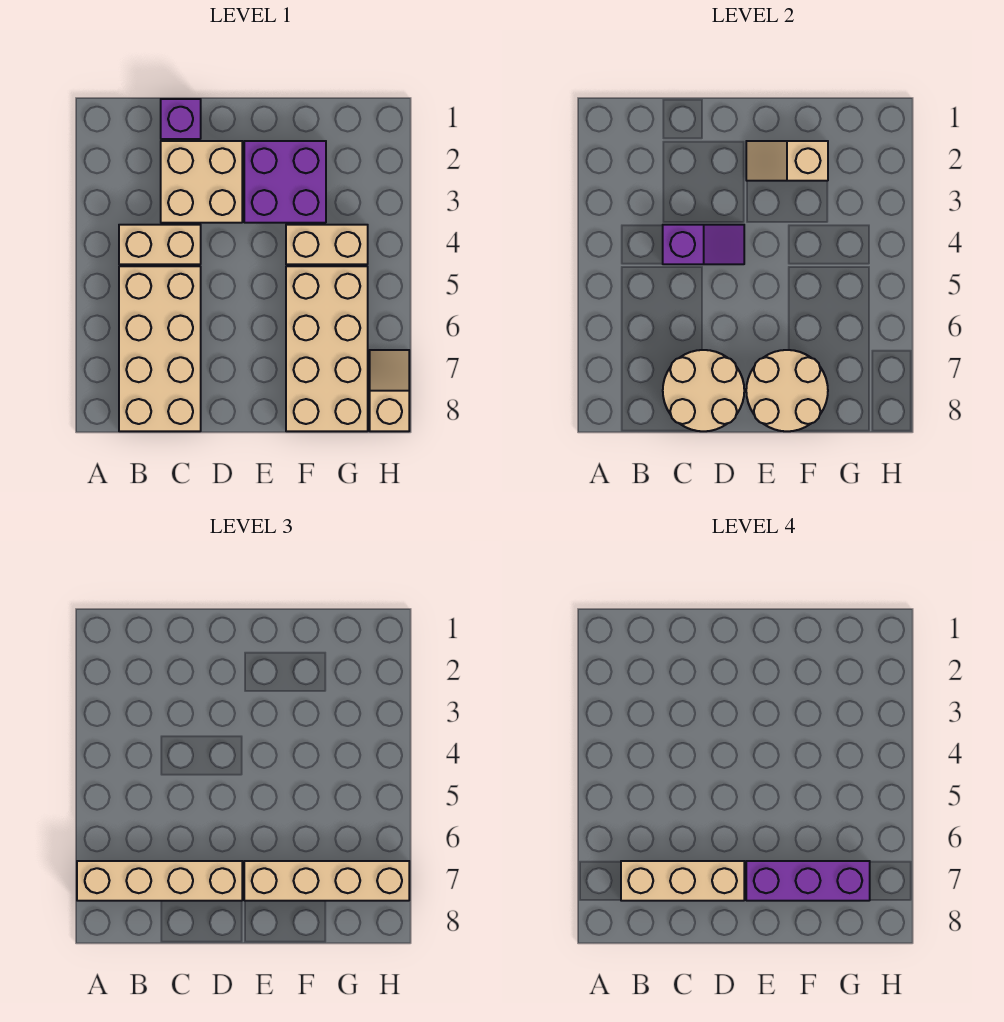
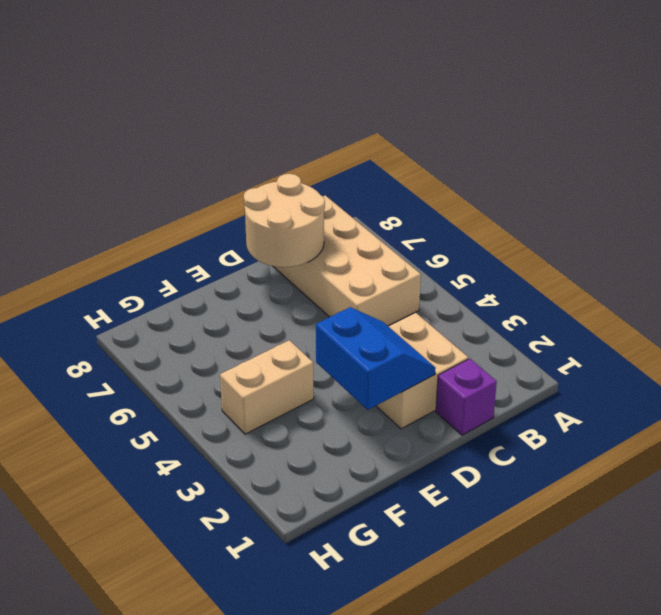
blue slope D2:E3 level 2 top E -> tan slope E2:F2 level 2 top F
none -> tan brick B4:C4 level 1
none -> purple brick E2:F3 level 1
none -> tan brick F5:G8 level 1

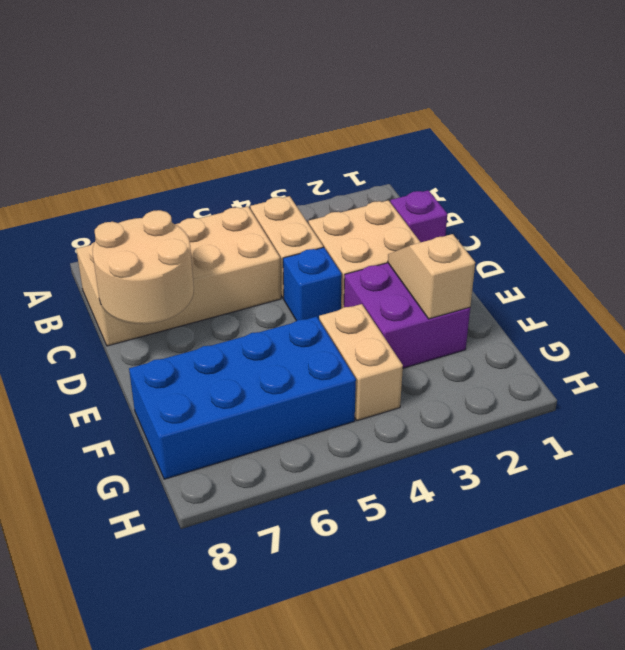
blue brick D4 level 1 -> none
blue brick F5:G8 level 1 -> tan brick F5:G8 level 1
none -> tan slope H7:H8 level 1 top 8
none -> purple slope C4:D4 level 2 top C
none -> tan round brick E7:F8 level 2

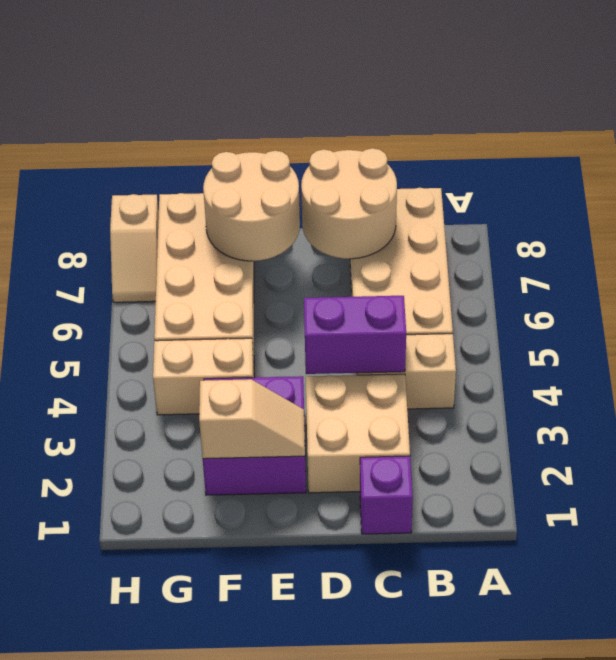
purple brick C4:D4 level 2 -> purple slope C4:D4 level 2 top C
none -> tan brick A7:D7 level 3
none -> tan brick E7:H7 level 3
none -> tan brick B7:D7 level 4

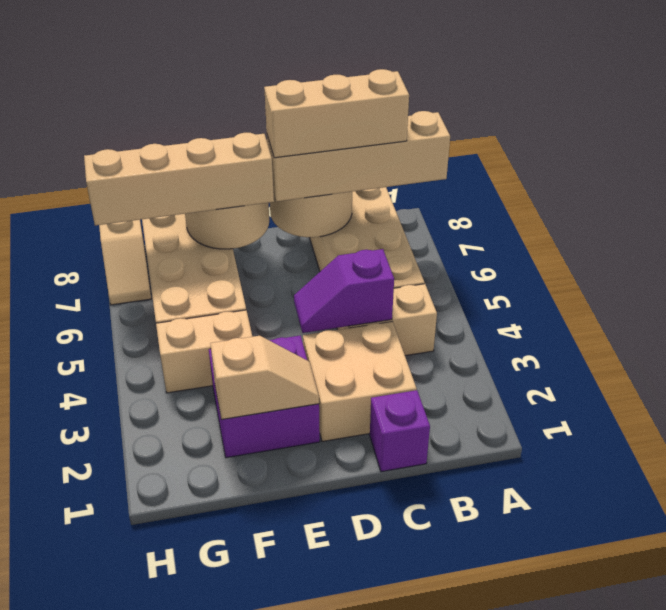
none -> purple brick E7:G7 level 4

